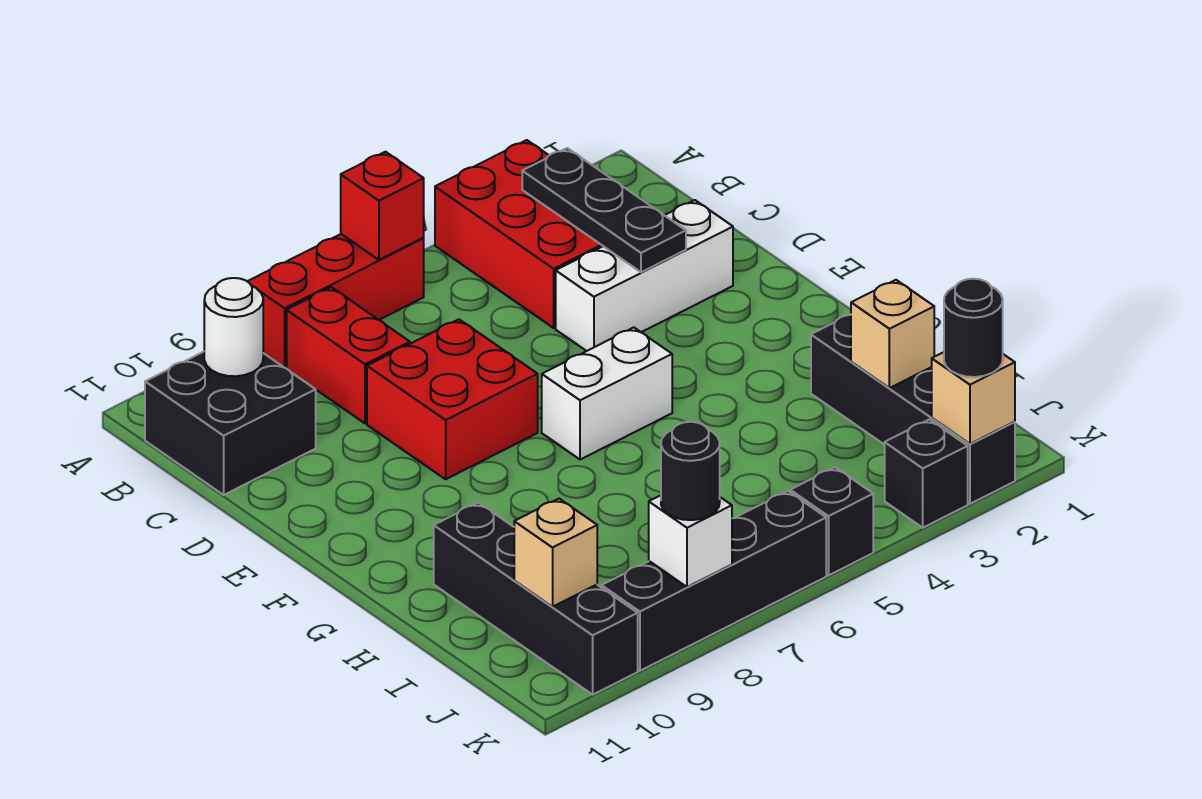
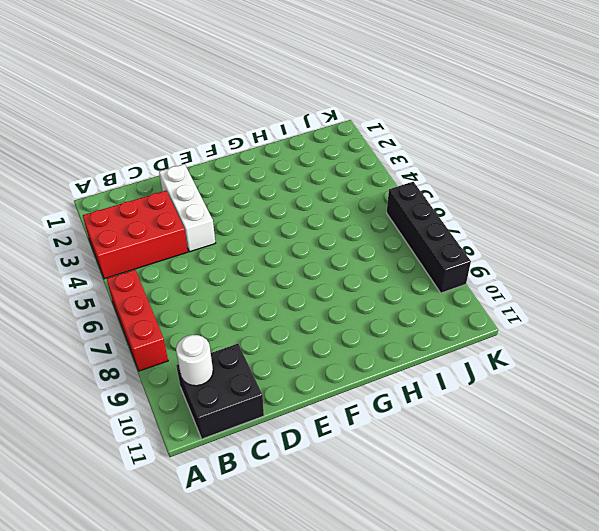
none -> red brick B8:C8 level 1
none -> red brick D7:E8 level 1
none -> white brick F5:F6 level 1

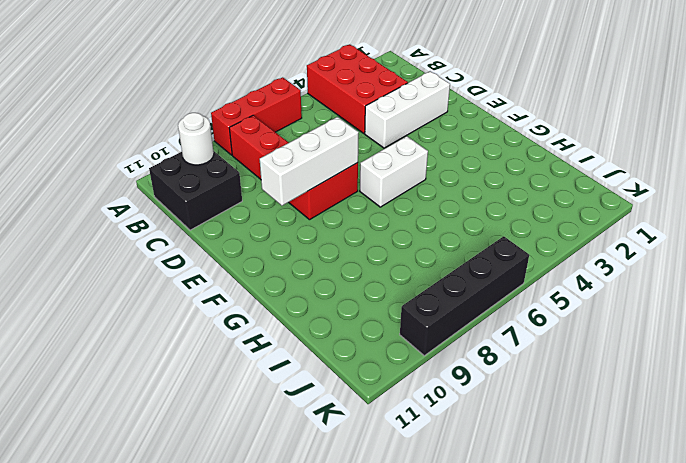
white brick E7:E9 level 2 -> none
none -> black brick H2:K2 level 1
none -> black brick H10:K10 level 1
none -> black brick K3 level 1

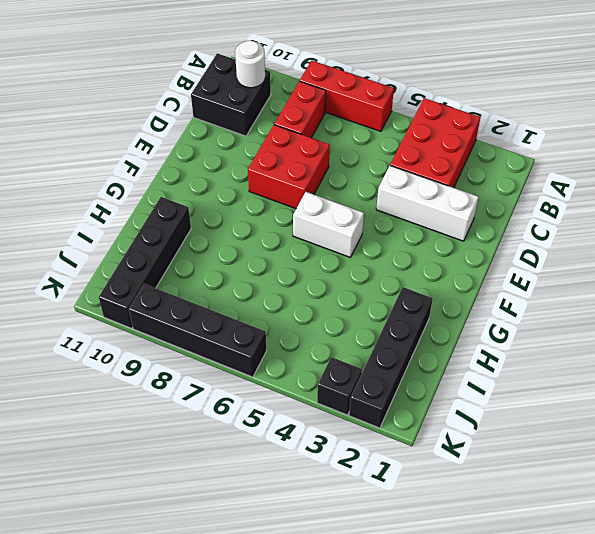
none -> black brick K5 level 1
none -> red brick A6 level 2
none -> black plate B3:D3 level 2

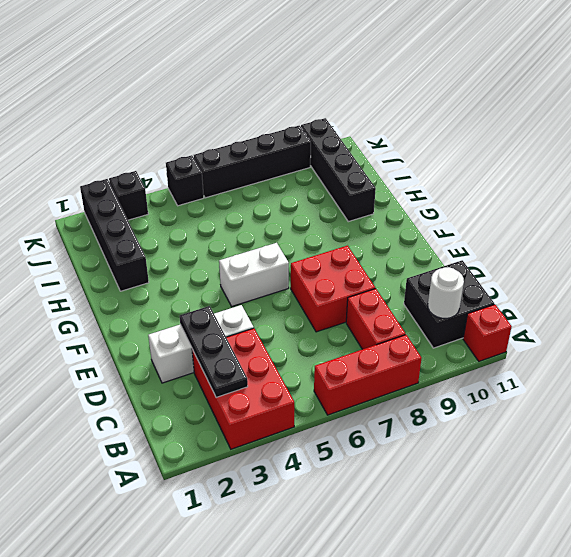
red brick A11 level 1 -> red brick A6 level 2
none -> tan brick I2 level 2
none -> tan brick J10 level 2
none -> tan brick K2 level 2

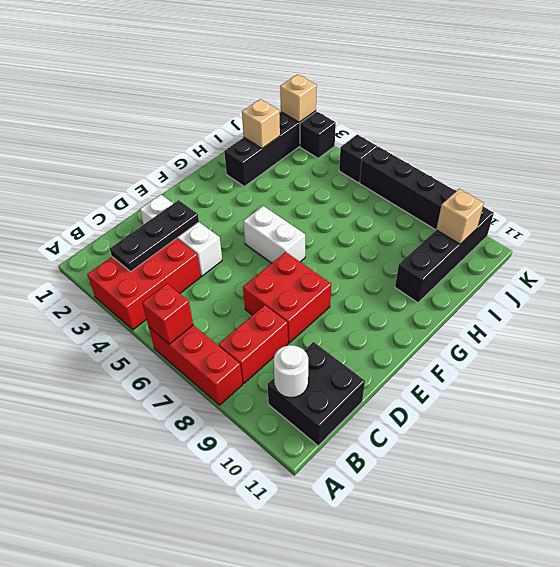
none -> white brick K8 level 2
none -> black round brick K2 level 3
none -> black round brick K8 level 3

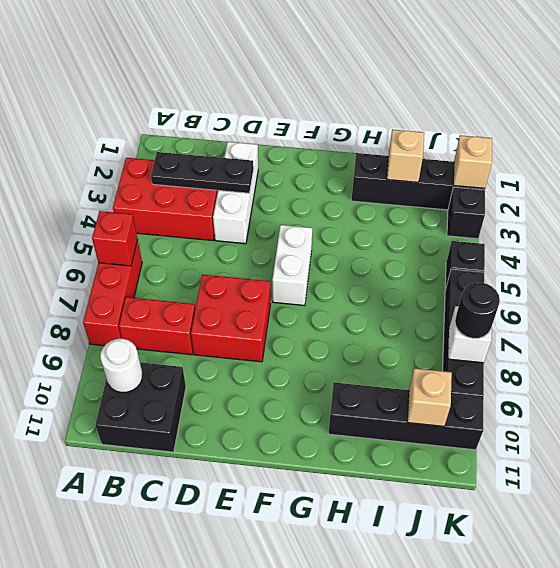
none -> black round brick K2 level 3

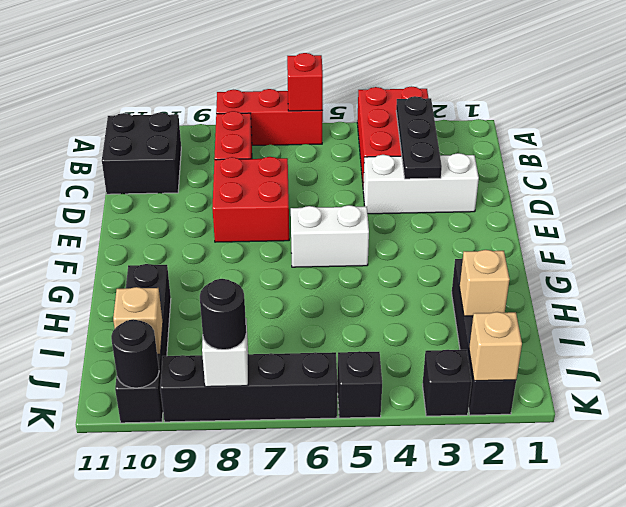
black round brick K10 level 2 -> black round brick K2 level 3
none -> white round brick B10 level 2

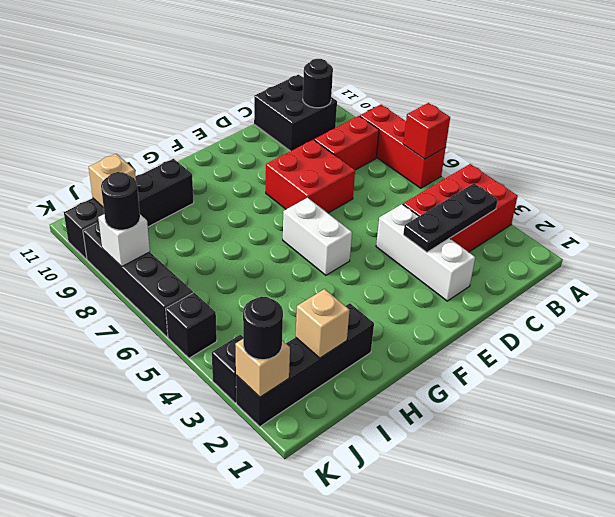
black round brick B10 level 2 -> white round brick B10 level 2

